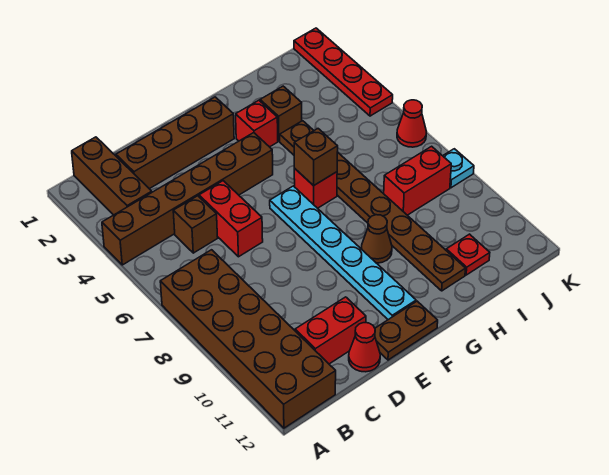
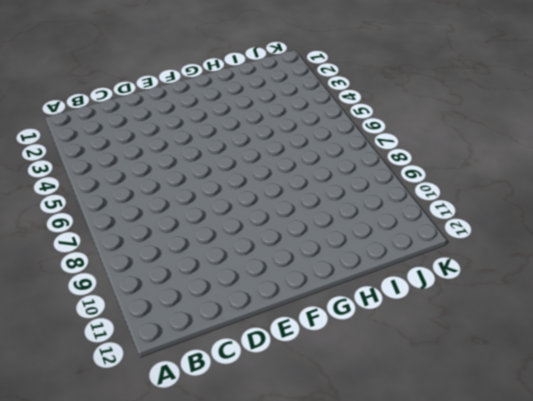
none -> brown brick A4:F4 level 1
none -> brown brick A7:B12 level 1
none -> brown brick B1:B3 level 1

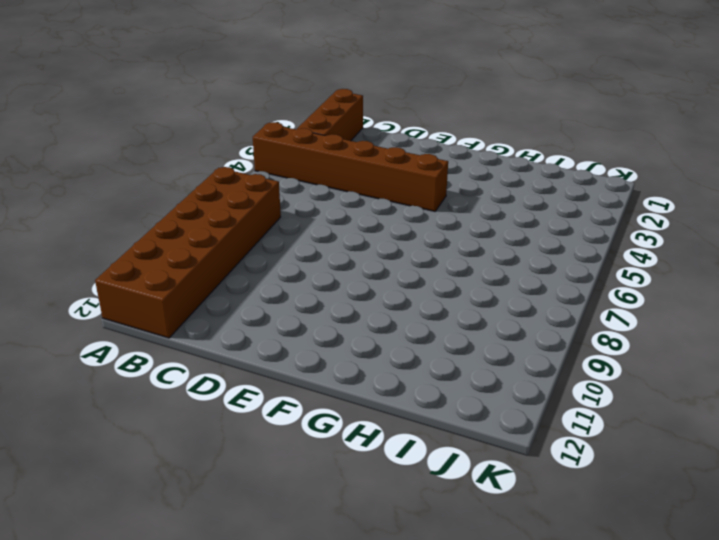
none -> brown brick C2:F2 level 1
none -> brown brick C5 level 1
none -> red brick C11:D11 level 1

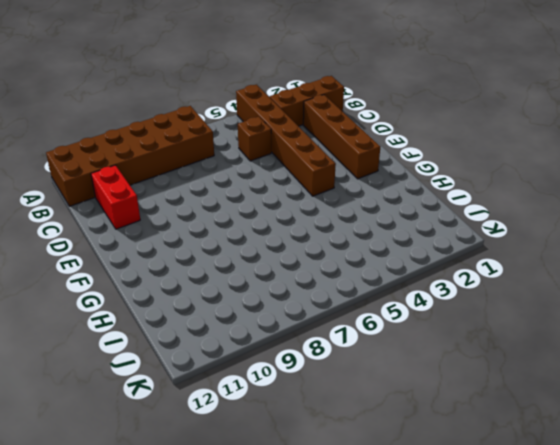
none -> red brick D5:D6 level 1
none -> red cone D12 level 1
none -> brown plate E12:F12 level 1

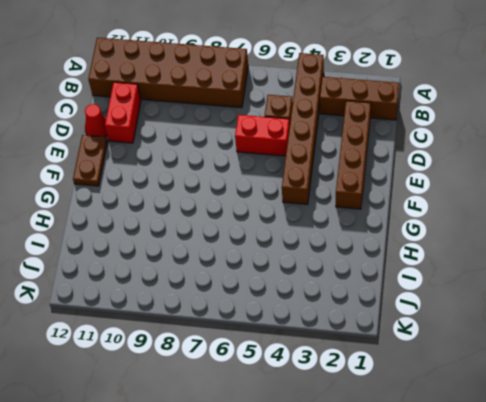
none -> cyan plate F6:F11 level 1
none -> red brick G3 level 1
none -> red brick G6 level 1

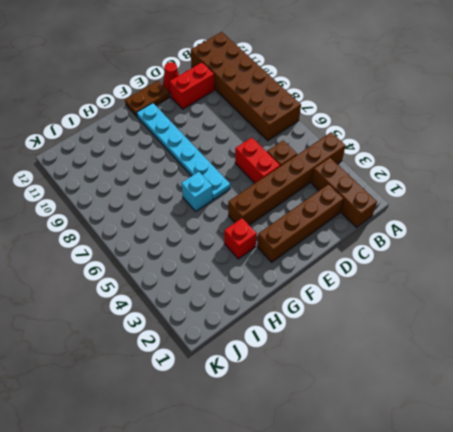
cyan brick G6 level 1 -> red brick G6 level 1
none -> brown cone G9 level 1
none -> brown brick H3 level 1
none -> brown plate H4:H11 level 1

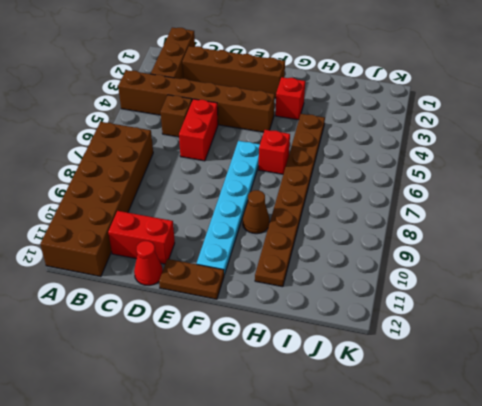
none -> brown brick H3 level 1
none -> red brick I8:J8 level 1
none -> red plate I11 level 1

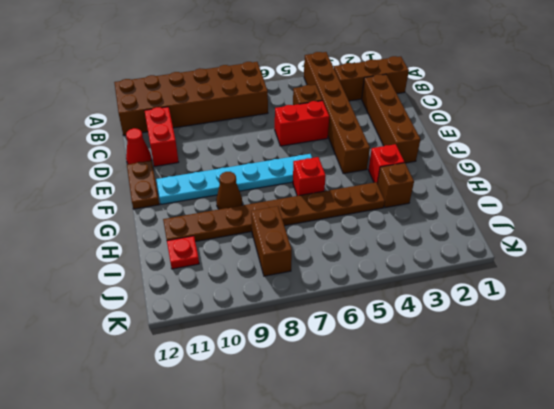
brown brick I8:J8 level 1 -> red brick I8:J8 level 1
none -> red plate K1:K4 level 1
none -> red cone K6 level 1
none -> cyan plate K8 level 1

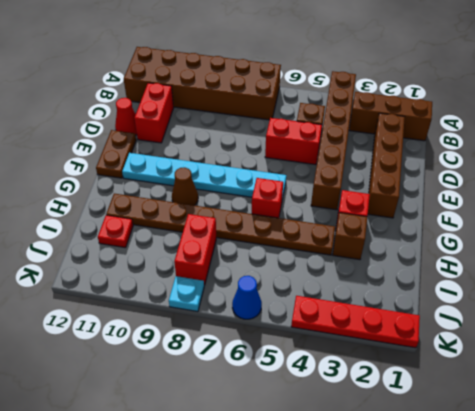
blue cone K6 level 1 -> red cone K6 level 1
none -> brown brick G6 level 2

